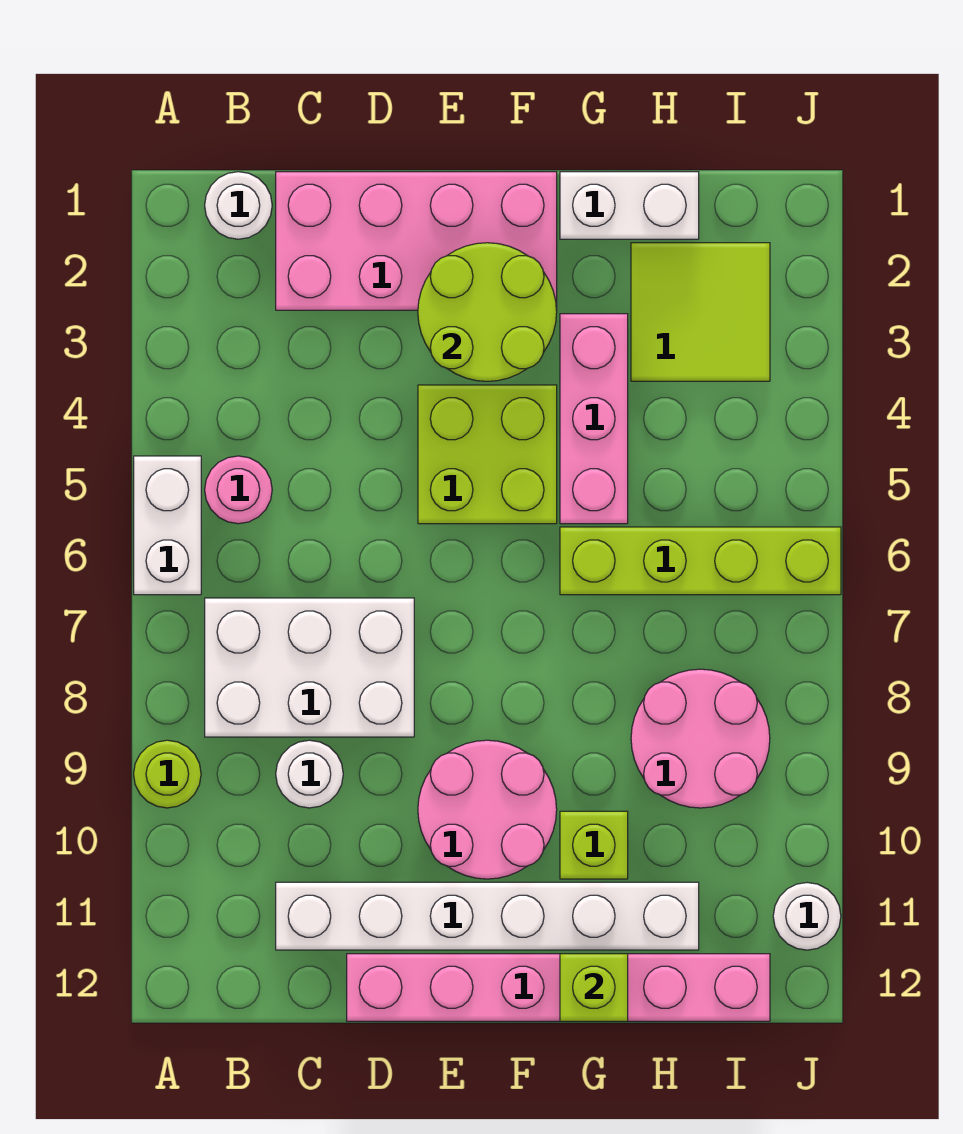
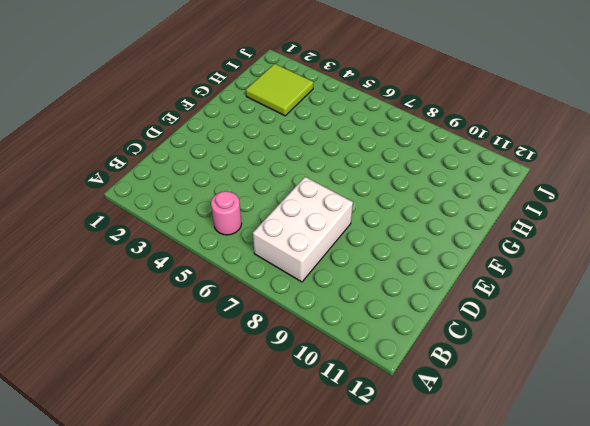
none -> white brick A5:A6 level 1
none -> lime round brick A9 level 1
none -> white round brick B1 level 1

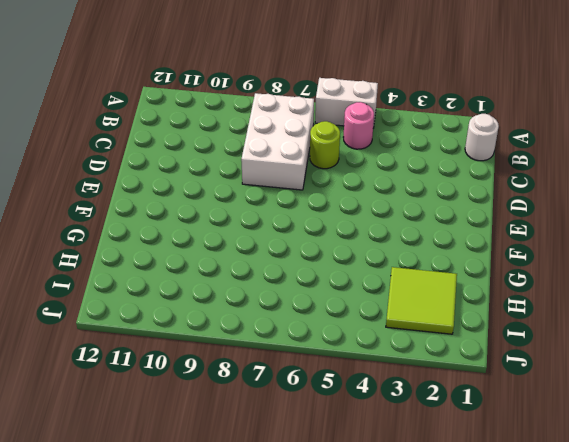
lime round brick C6 level 1 -> lime round brick A9 level 1
none -> pink brick C1:F2 level 1
none -> white round brick C9 level 1
none -> white brick C11:H11 level 1

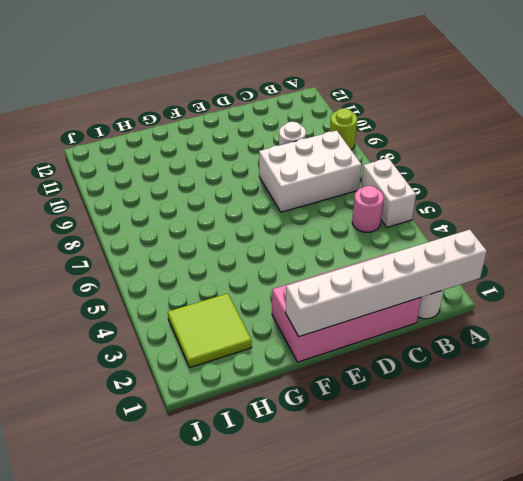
white brick A1:F1 level 2 -> white brick C11:H11 level 1
none -> pink brick D12:I12 level 1
none -> lime brick E4:F5 level 1
none -> pink round brick E9:F10 level 1

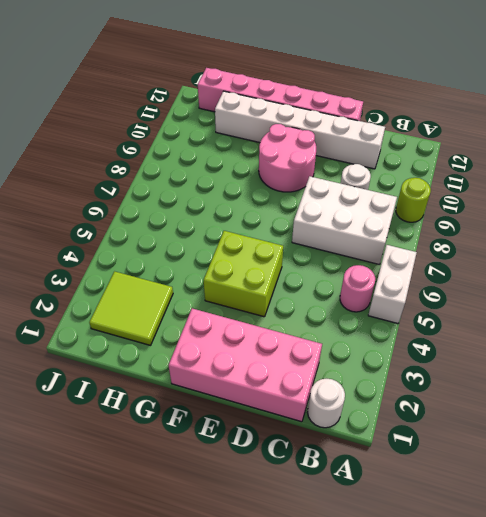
none -> white brick G1:H1 level 1
none -> pink brick G3:G5 level 1
none -> lime brick G6:J6 level 1

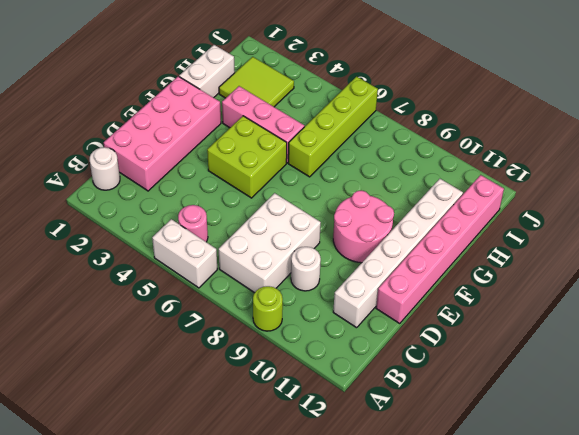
none -> lime brick G10 level 1
none -> pink round brick H8:I9 level 1
none -> white round brick J11 level 1

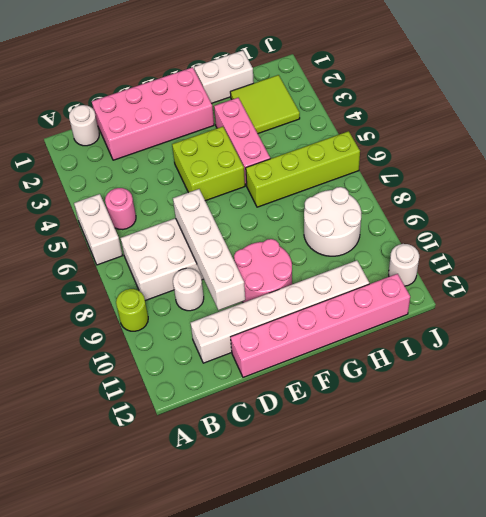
white brick D7:D10 level 2 -> none
white round brick H8:I9 level 1 -> pink round brick H8:I9 level 1
none -> lime brick G10 level 1
none -> lime round brick E2:F3 level 2
none -> lime brick G12 level 2

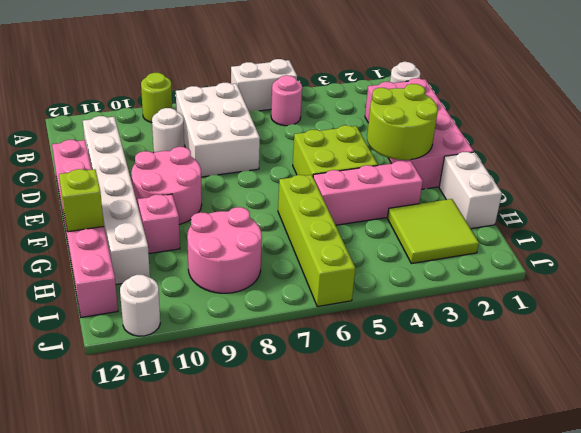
pink brick G10 level 1 -> lime brick G10 level 1

